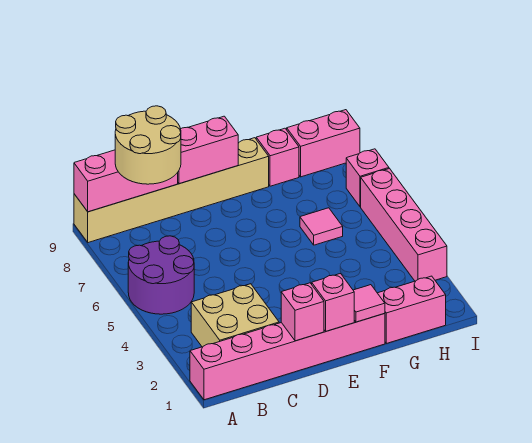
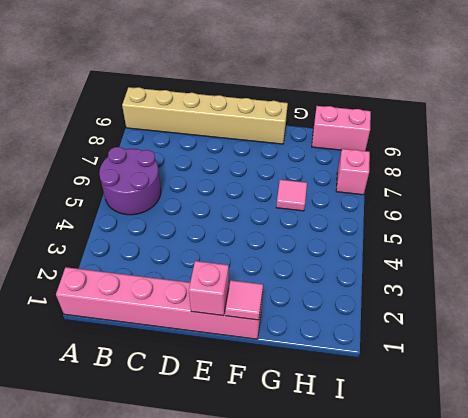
none -> tan brick B2:C3 level 1
none -> pink brick G1:H1 level 1
none -> pink brick G9 level 1

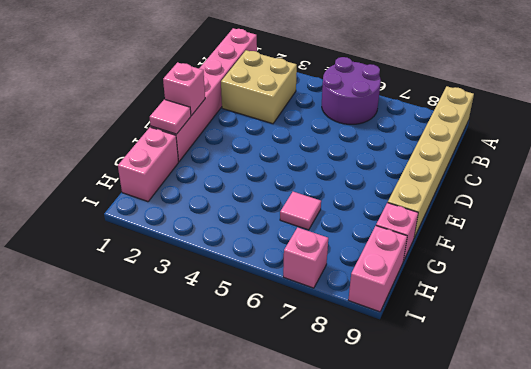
none -> pink brick I3:I6 level 1
none -> pink brick A9:C9 level 2
none -> pink brick D1 level 2

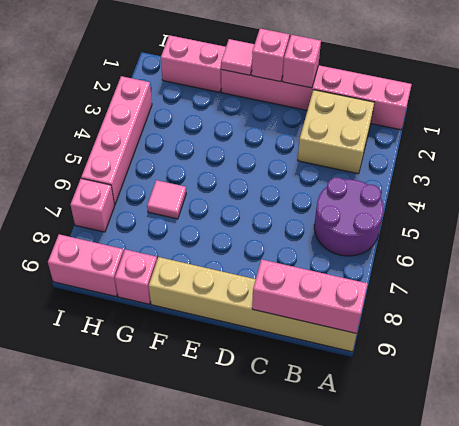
none -> pink brick D9:E9 level 2
none -> tan round brick B8:C9 level 3

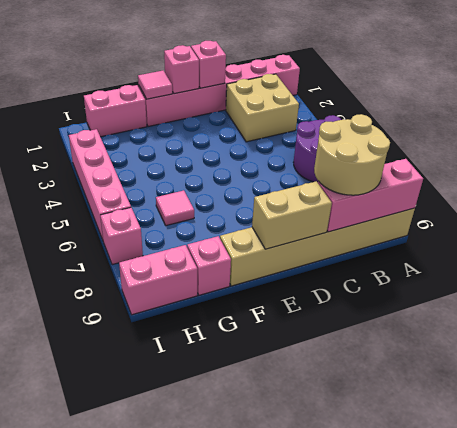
tan brick D9:E9 level 2 -> pink brick D9:E9 level 2

